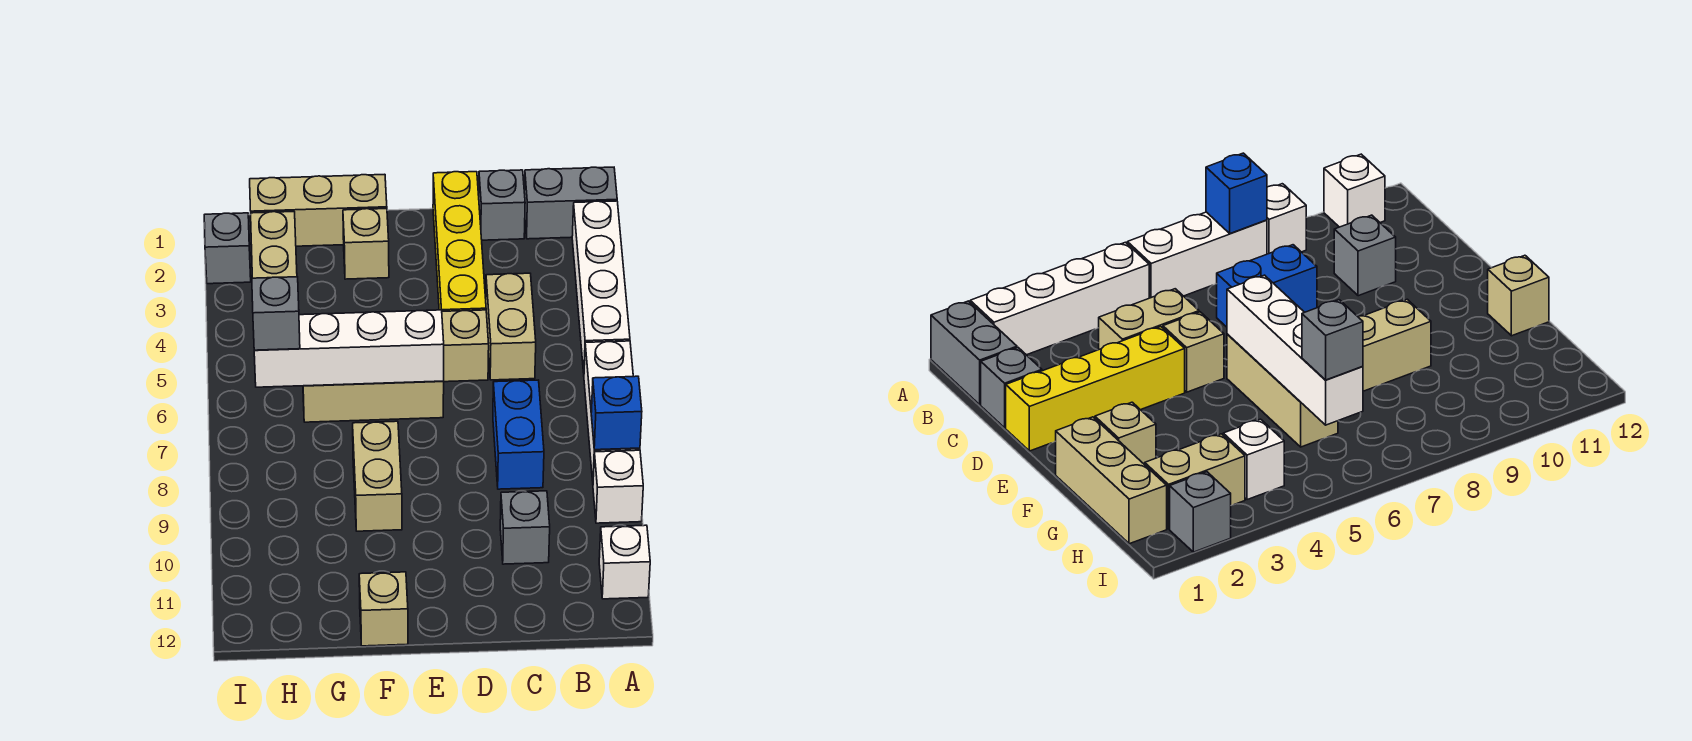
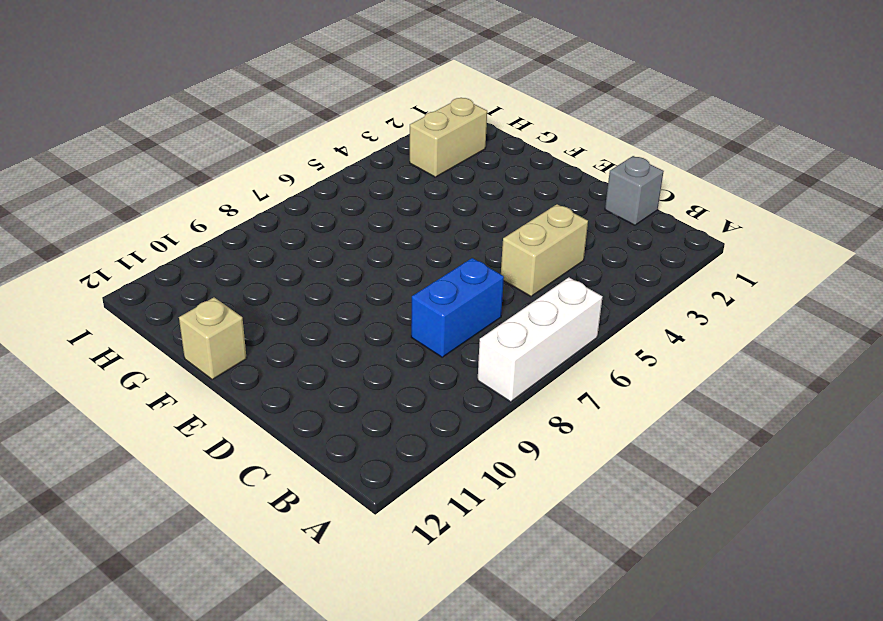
none -> grey brick A1:B1 level 1
none -> white brick A2:A5 level 1
none -> white brick A9 level 1

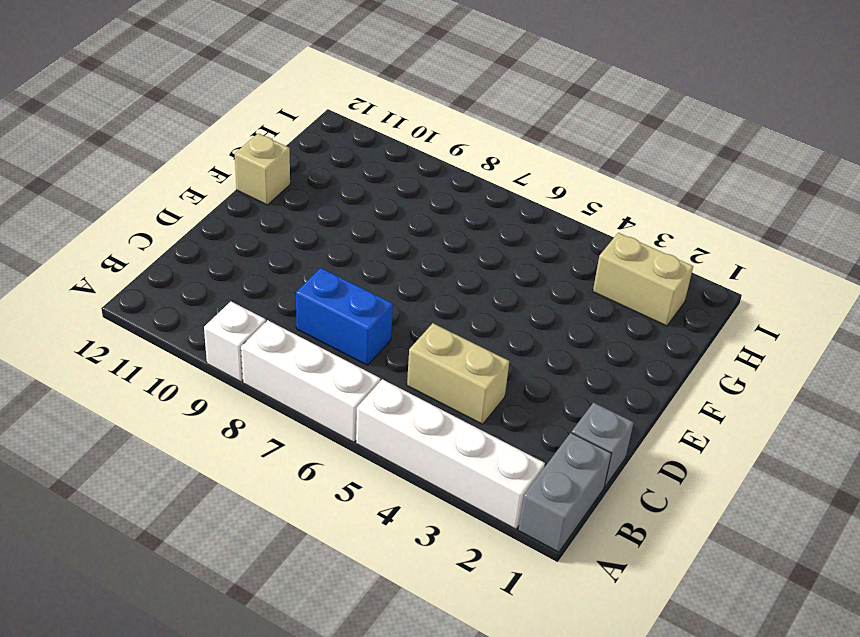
none -> white brick A11 level 1
none -> grey brick C10 level 1
none -> yellow brick D1:D4 level 1

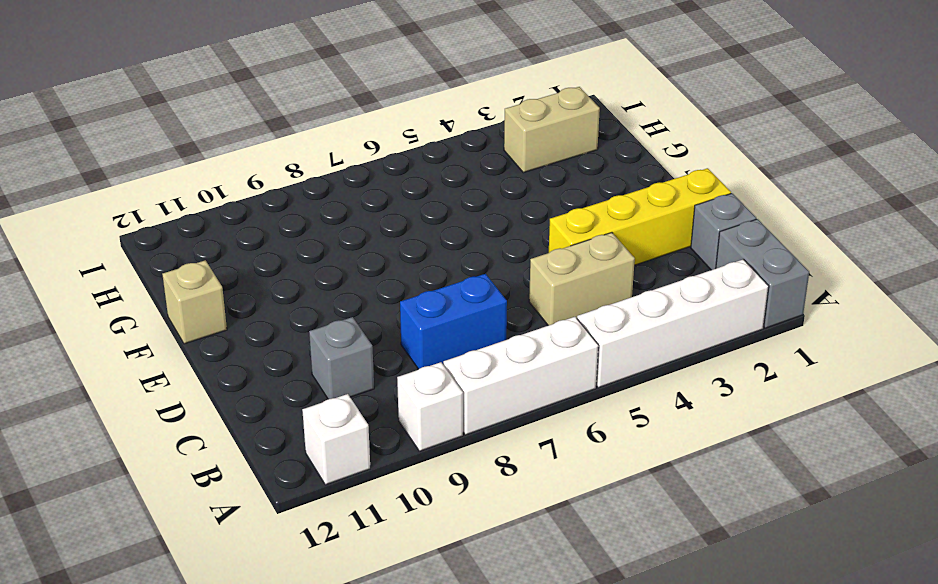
none -> tan brick D5 level 1
none -> tan brick E6:G6 level 1
none -> tan brick F1:H1 level 1

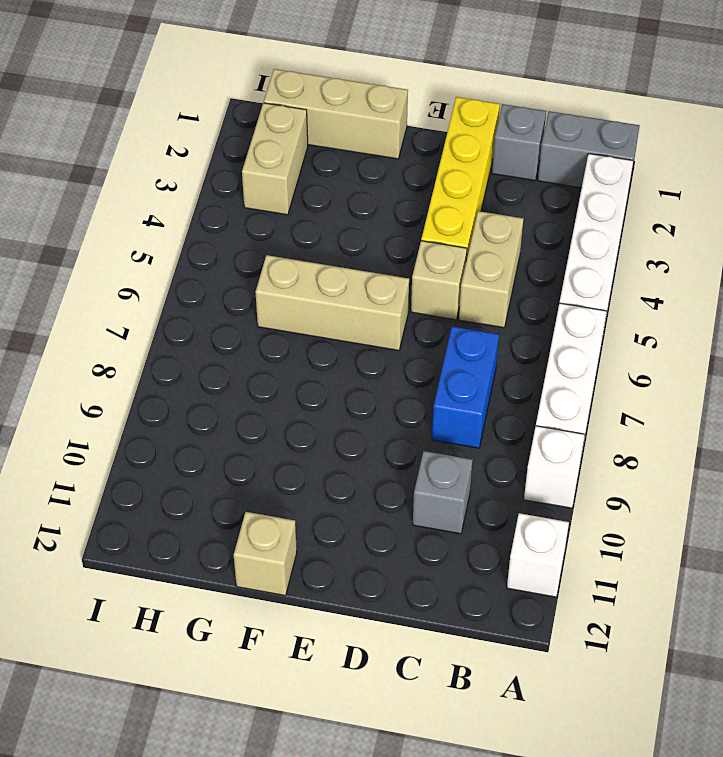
none -> tan brick F2 level 1
none -> tan brick F8:F9 level 1
none -> white brick H4 level 1

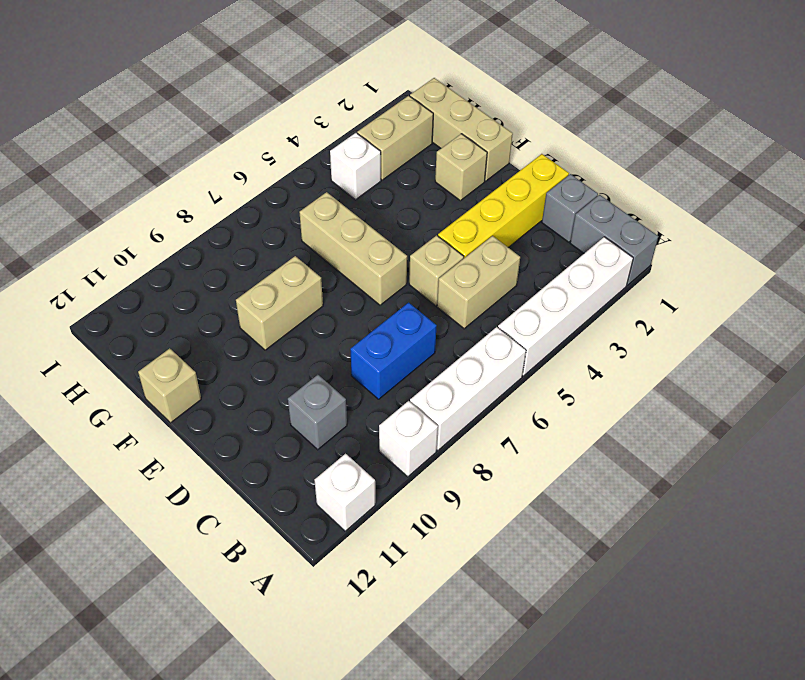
none -> grey brick I2 level 1
none -> blue brick A8 level 2
none -> white brick E6:H6 level 2

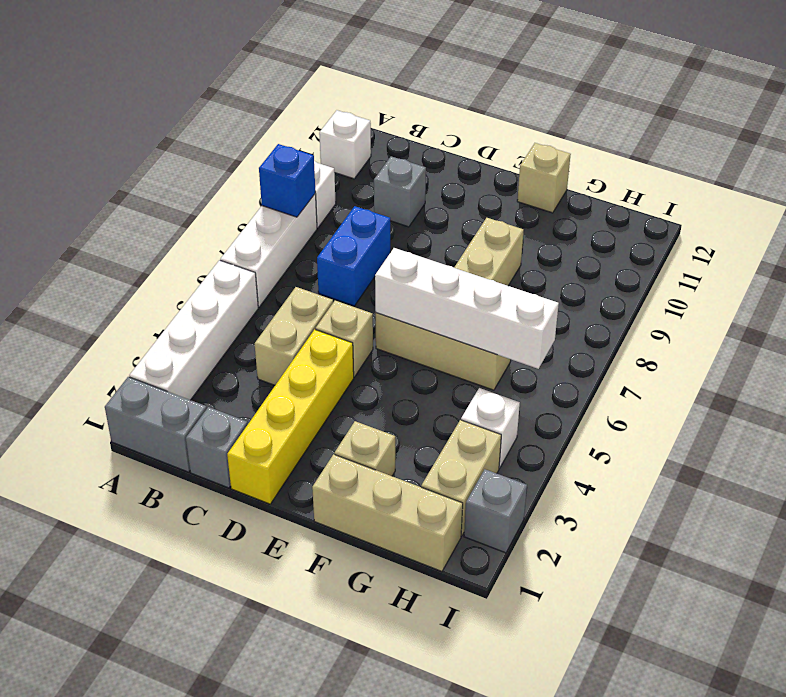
none -> grey brick H6 level 3

